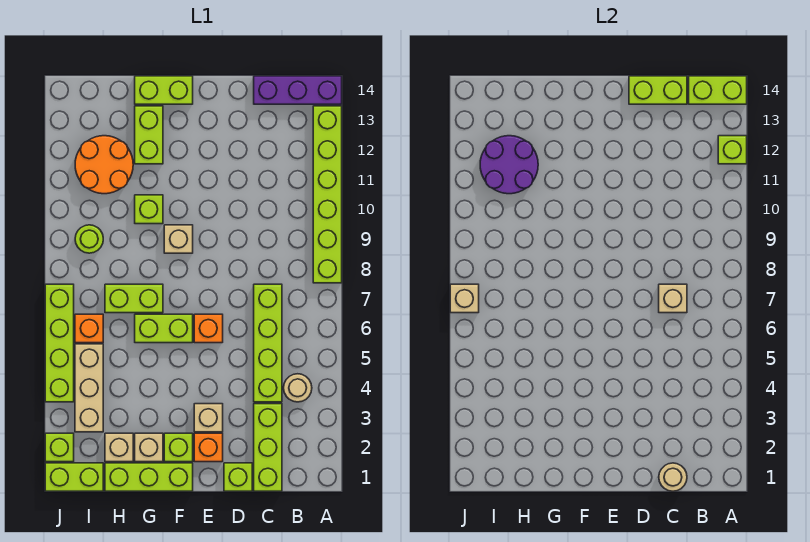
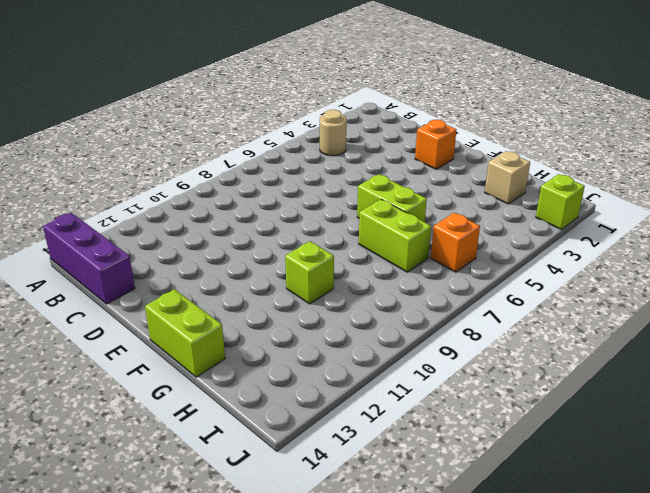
none -> lime brick A8:A13 level 1
none -> lime brick C1:C3 level 1
none -> lime brick C4:C7 level 1
none -> lime brick D1 level 1

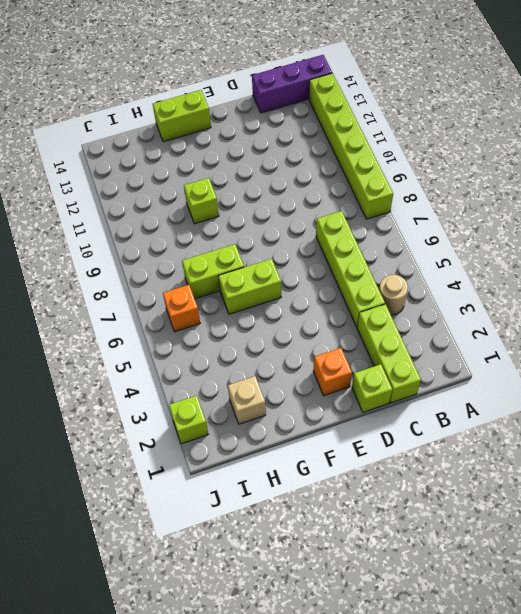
none -> tan brick E3 level 1
none -> orange brick E6 level 1
none -> lime brick F1:H1 level 1
none -> lime brick F2 level 1

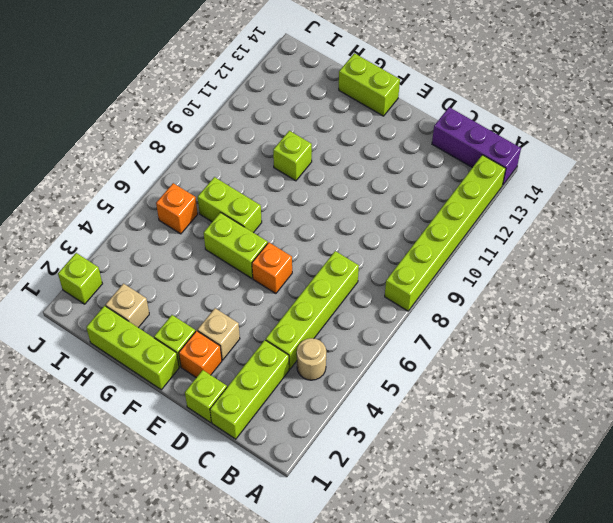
none -> tan brick F9 level 1
none -> tan brick G2 level 1
none -> lime brick G12:G13 level 1
none -> orange round brick H11:I12 level 1

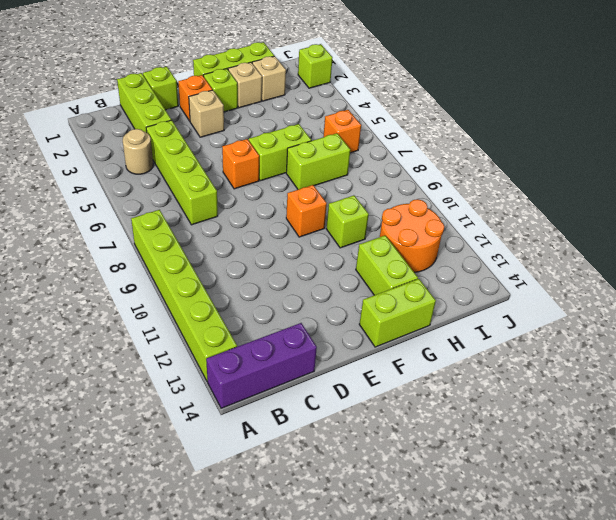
orange brick F9 level 1 -> tan brick F9 level 1
none -> lime brick I1:J1 level 1
none -> tan brick I3:I5 level 1
none -> lime round brick I9 level 1
none -> lime brick J4:J7 level 1

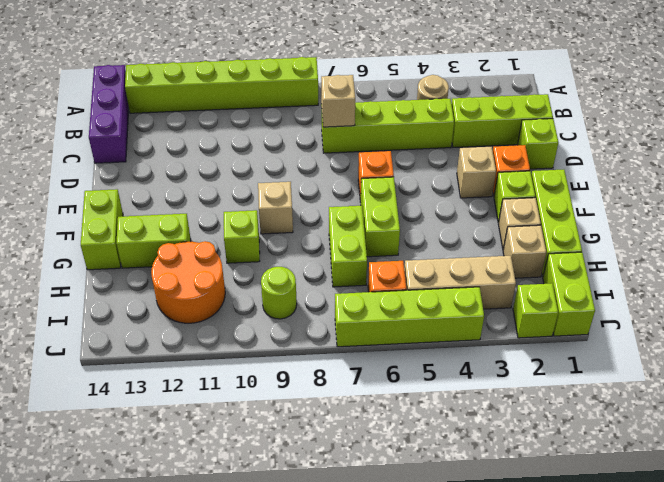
none -> lime brick A12 level 2
none -> lime brick A14:B14 level 2
none -> tan round brick C1 level 2
none -> lime brick C14:D14 level 2

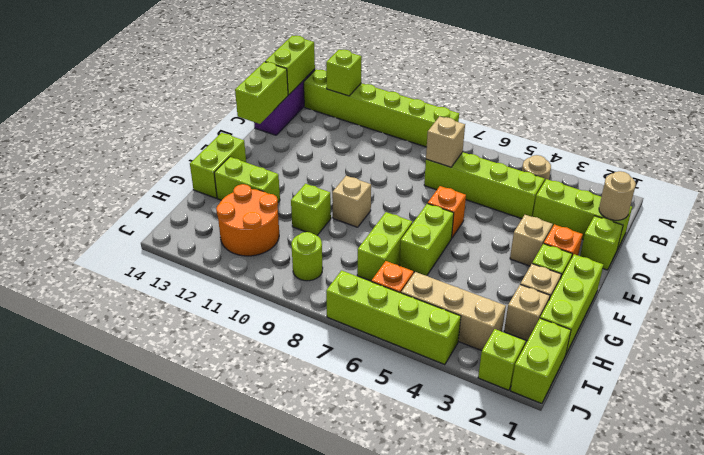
none -> purple round brick H11:I12 level 2
none -> tan brick J7 level 2

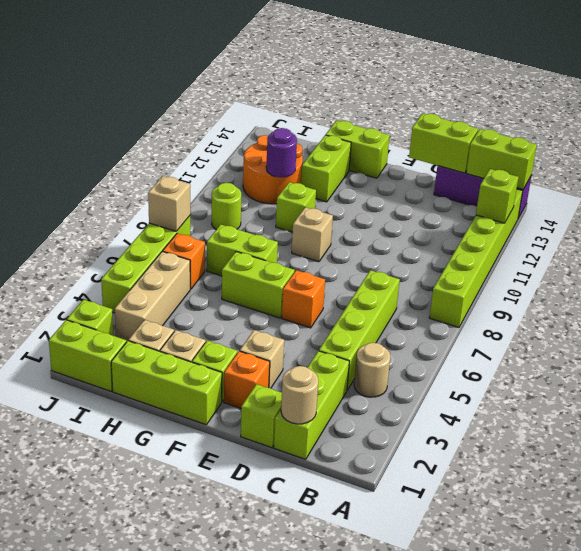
purple round brick H11 level 2 -> purple round brick H11:I12 level 2
none -> tan brick C7 level 2

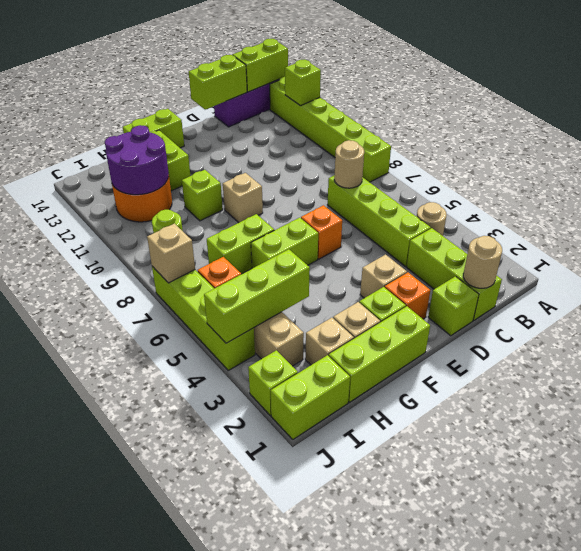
tan round brick C7 level 2 -> tan brick C7 level 2
lime brick H4:J4 level 2 -> none

